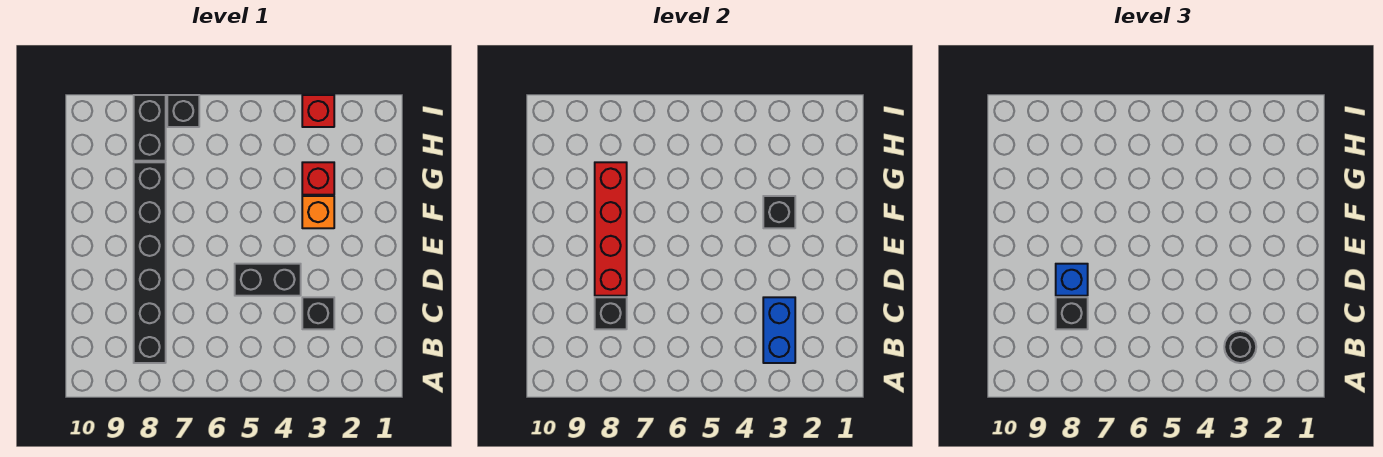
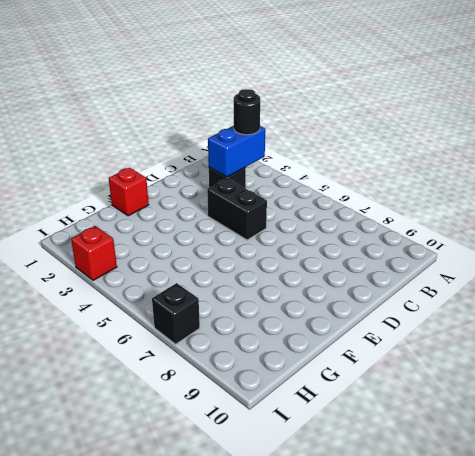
red brick F1 level 1 -> red brick G3 level 1
none -> black brick B8:G8 level 1
none -> orange brick F3 level 1
none -> black brick H8:I8 level 1

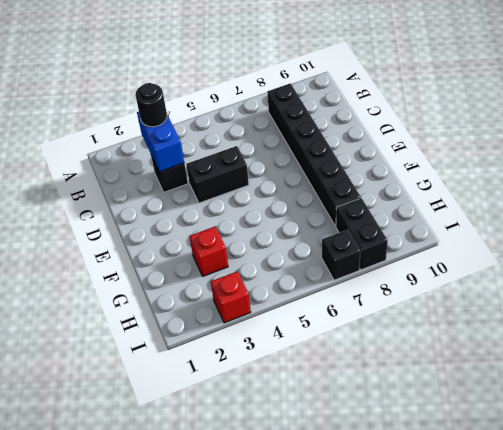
none -> orange brick F3 level 1
none -> black brick C8 level 2
none -> red brick D8:G8 level 2

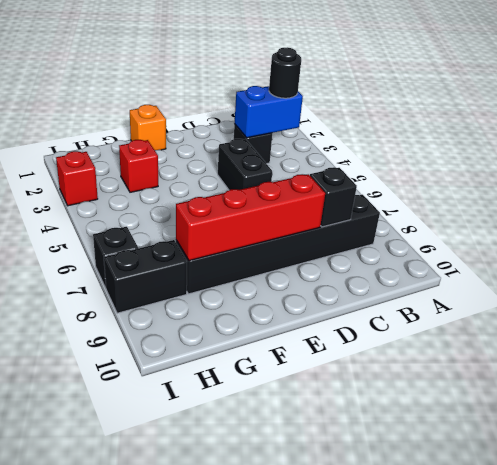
orange brick F1 level 1 -> orange brick F3 level 1
none -> black brick F3 level 2
none -> black brick C8 level 3
none -> blue brick D8 level 3

